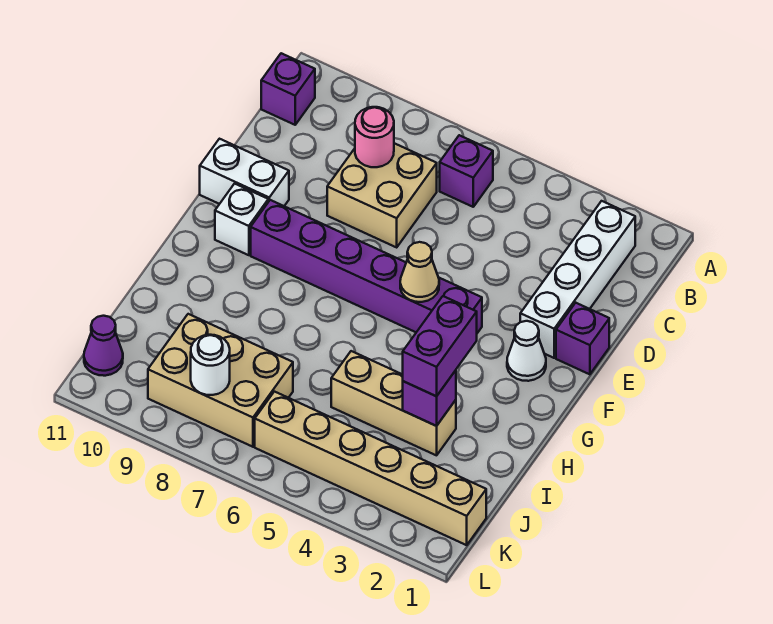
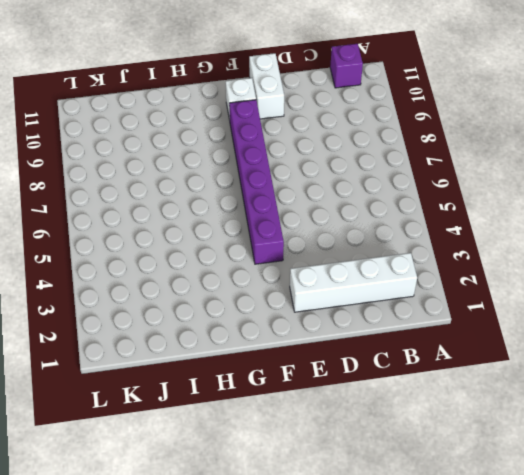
none -> purple brick B6 level 1
none -> tan brick C7:D8 level 1
none -> purple brick E1 level 1

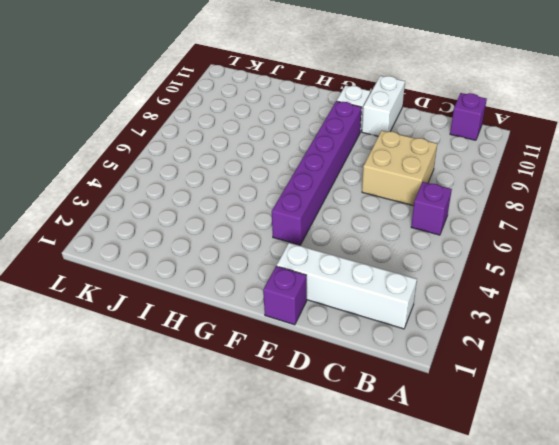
none -> white cone F2 level 1
none -> tan brick I3:I5 level 1
none -> tan brick J7:K9 level 1

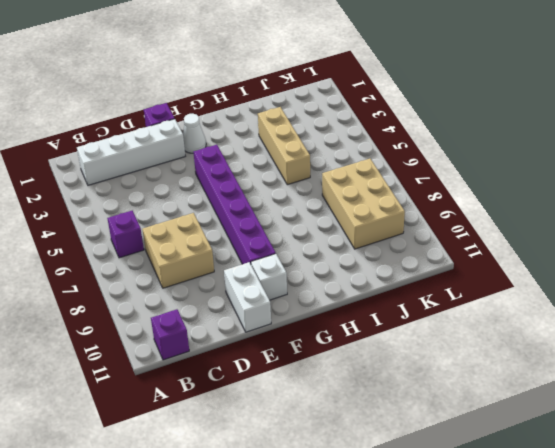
none -> tan brick K1:K6 level 1
none -> purple cone K11 level 1
none -> pink round brick C8 level 2

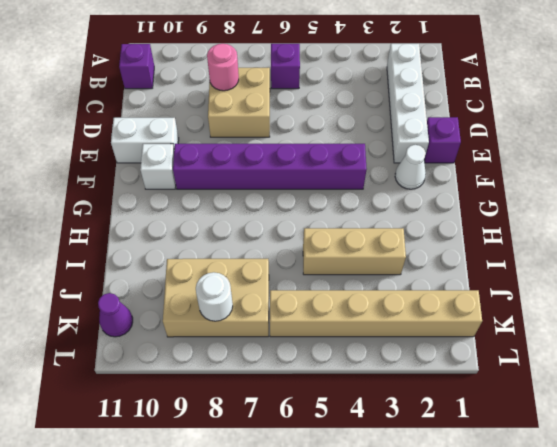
none -> tan cone F5 level 2
none -> purple brick I3 level 2
none -> purple brick H3:I3 level 3

